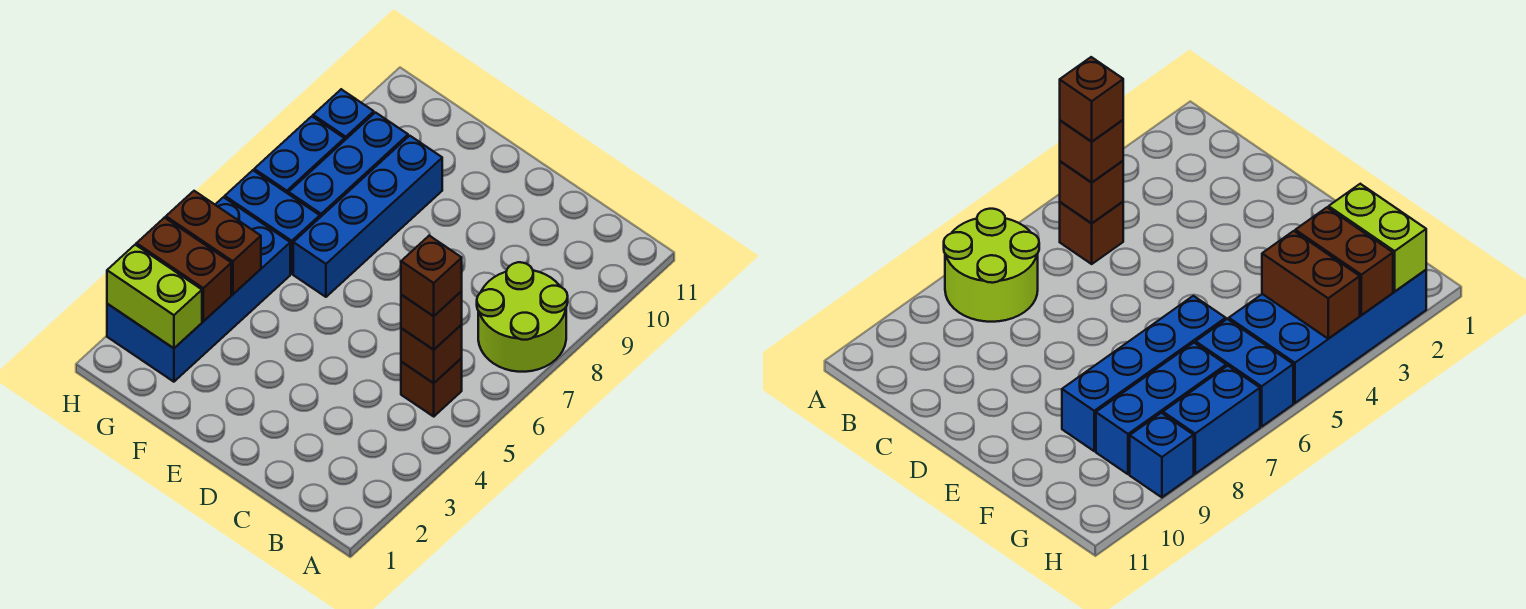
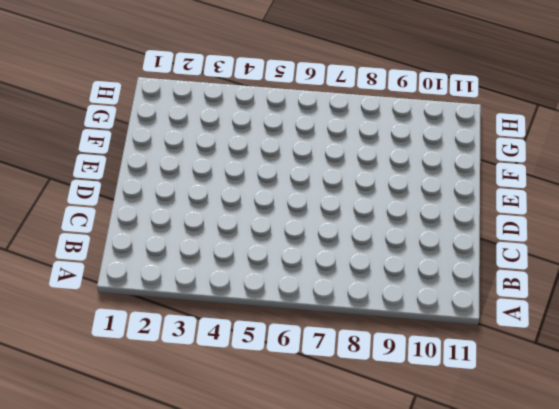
none -> lime round brick A7:B8 level 1
none -> brown brick B5 level 1
none -> blue brick F6:F9 level 1

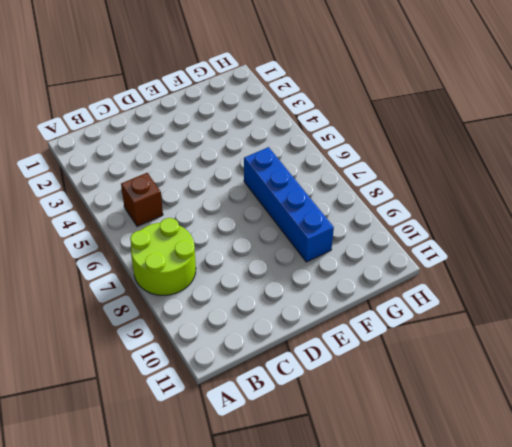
none -> blue brick G2:H5 level 1
none -> blue brick G6:H6 level 1
none -> blue brick G7:G9 level 1

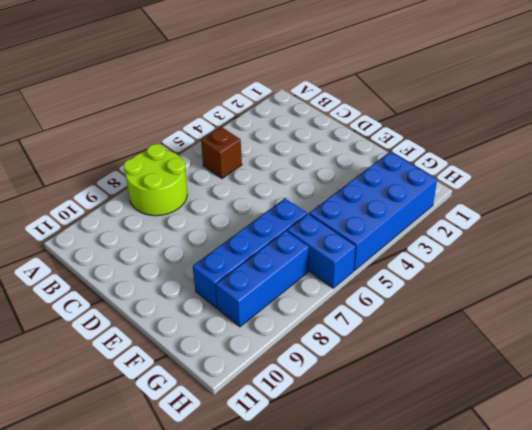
none -> blue brick H7:H8 level 1
none -> blue brick H9 level 1
none -> brown brick B5 level 2

